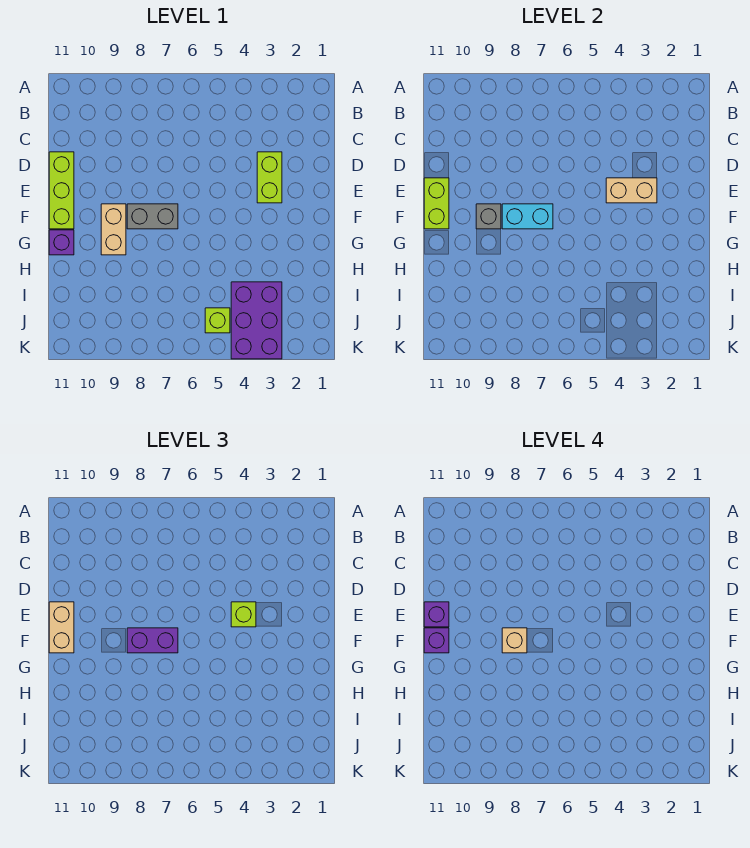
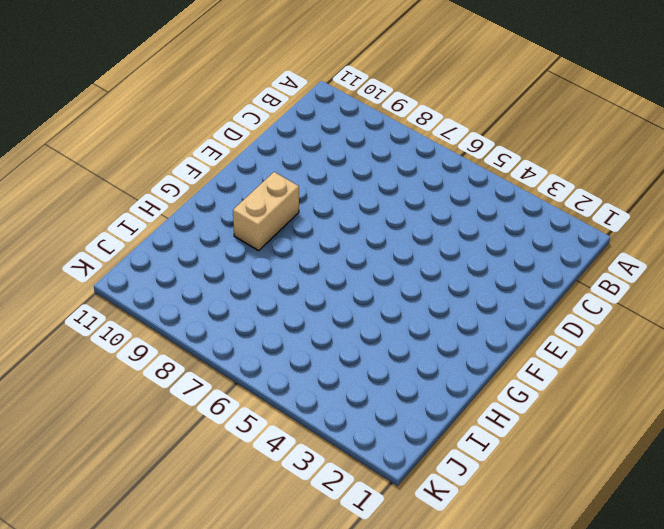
none -> lime brick D3:E3 level 1
none -> lime brick D11:F11 level 1
none -> grey brick F7:F8 level 1

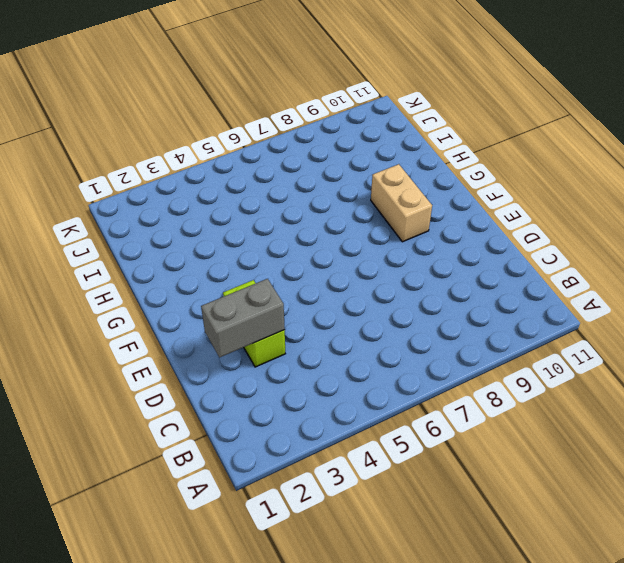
grey brick D2:D3 level 2 -> grey brick F7:F8 level 1
none -> lime brick D11:F11 level 1
none -> purple brick G11 level 1
none -> purple brick I3:K4 level 1

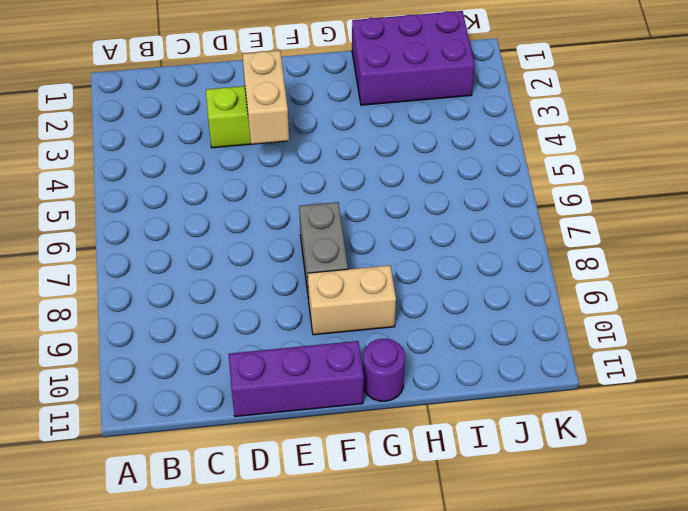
purple brick D11:F11 level 1 -> lime brick D11:F11 level 1
purple round brick G11 level 1 -> purple brick G11 level 1
purple brick H1:J2 level 1 -> purple brick I3:K4 level 1
none -> lime brick J5 level 1
none -> lime brick E11:F11 level 2
none -> cyan brick F7:F8 level 2

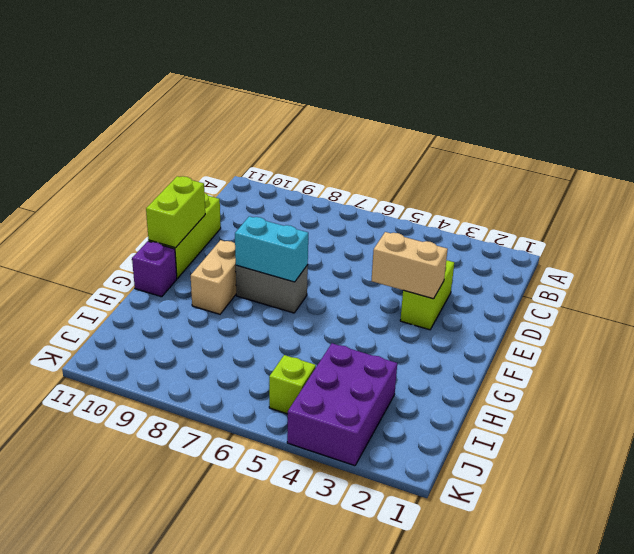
none -> grey brick F9 level 2
none -> lime brick E4 level 3
none -> tan brick E11:F11 level 3

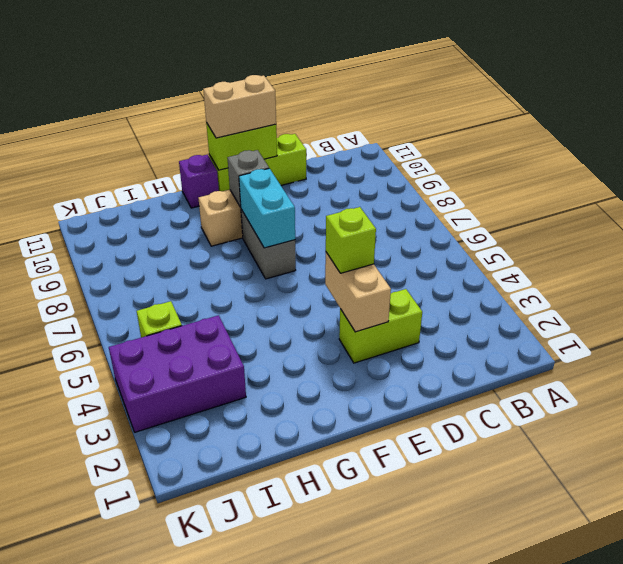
none -> purple brick F7:F8 level 3
none -> purple brick E11 level 4
none -> tan brick F8 level 4

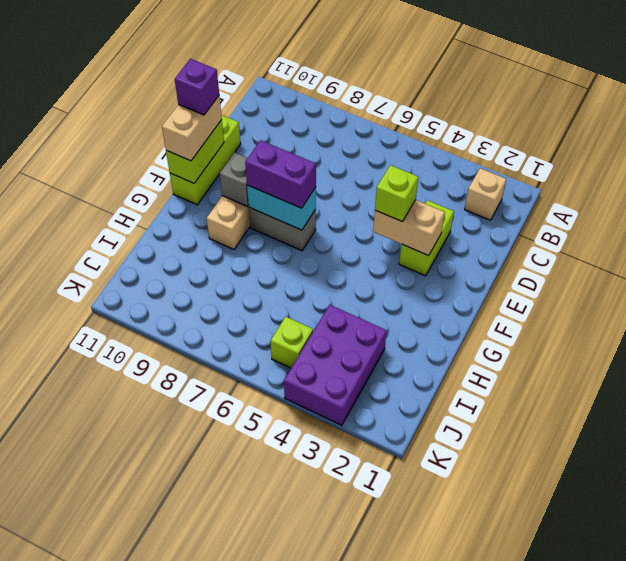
tan brick B2 level 1 -> tan brick F8 level 4
none -> purple brick G11 level 1
none -> purple brick F11 level 4

